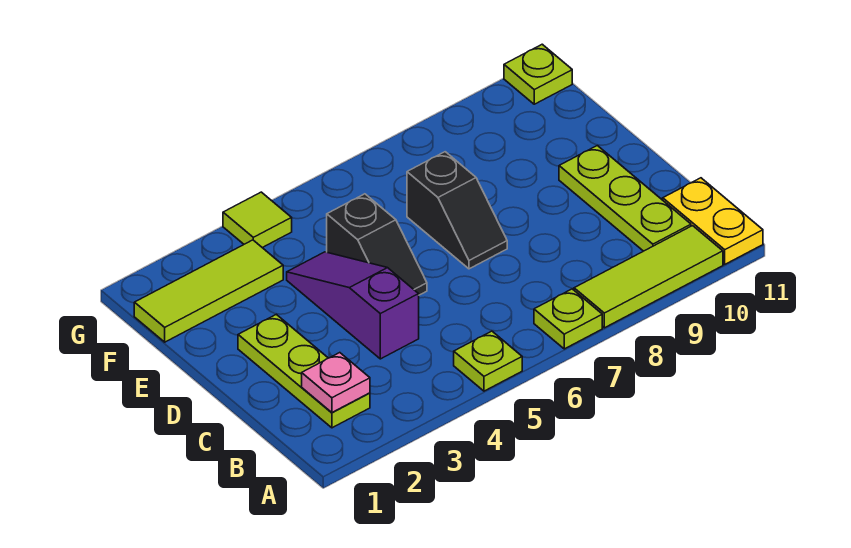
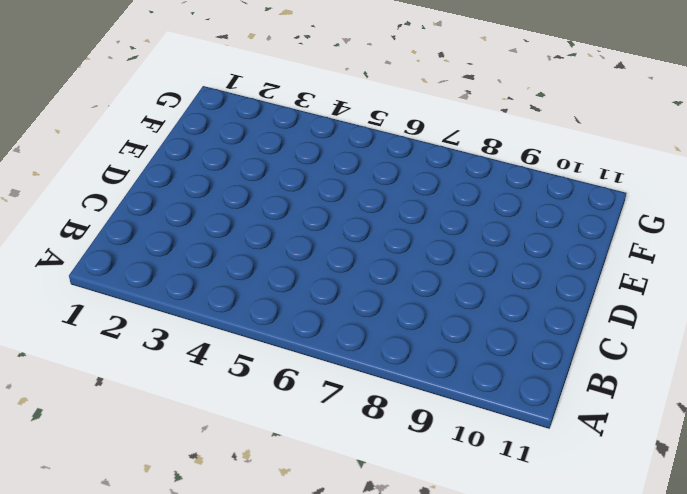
none -> lime plate A5 level 1
none -> lime plate A7 level 1
none -> lime tile A8:A10 level 1

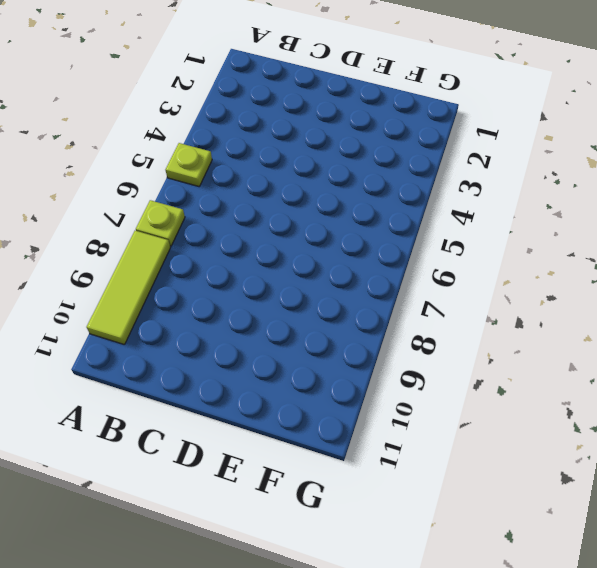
none -> yellow plate A11:B11 level 1
none -> lime plate B2:D2 level 1
none -> lime plate B10:D10 level 1

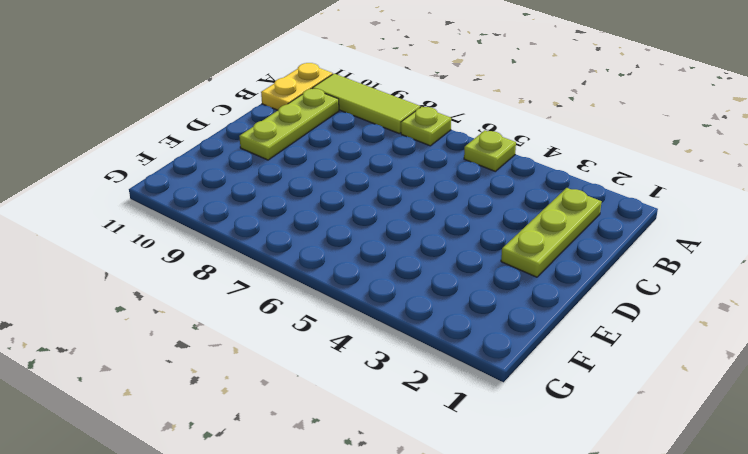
none -> purple slope C4:E4 level 1 top C
none -> black slope D5:E5 level 1 top E
none -> black slope D7:E7 level 1 top E

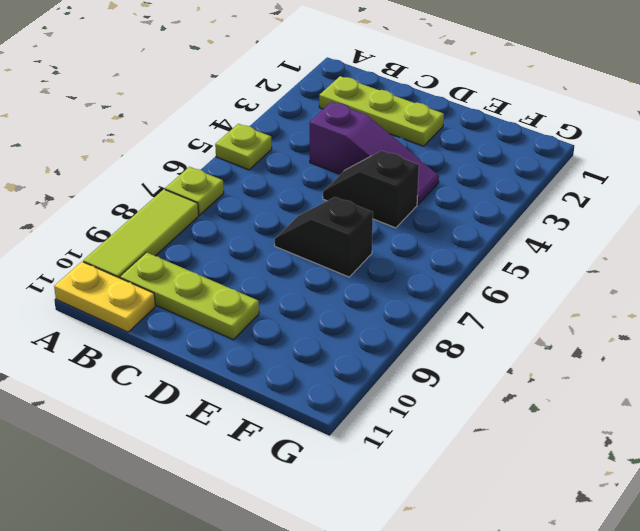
none -> lime tile F1:F3 level 1
none -> lime tile G4 level 1
none -> lime plate G11 level 1

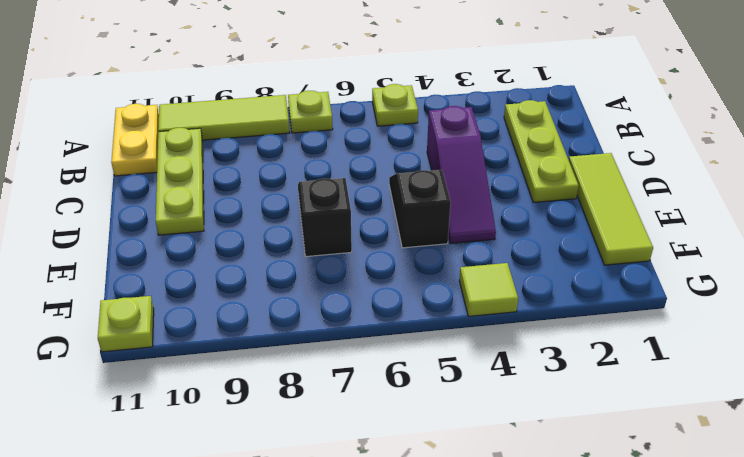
lime tile D1:F1 level 1 -> lime tile F1:F3 level 1
none -> pink plate B2 level 2

